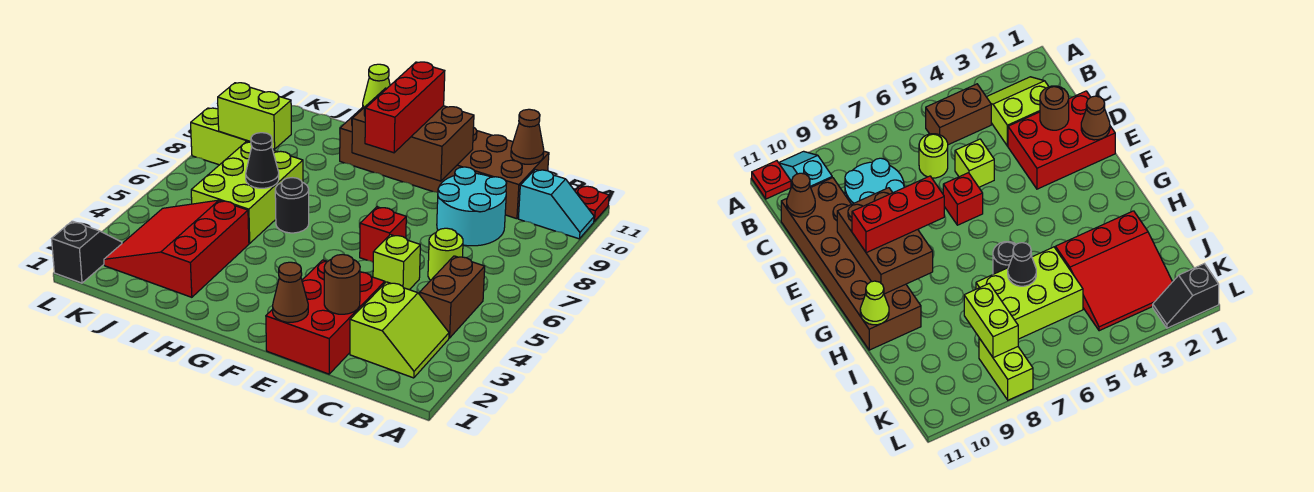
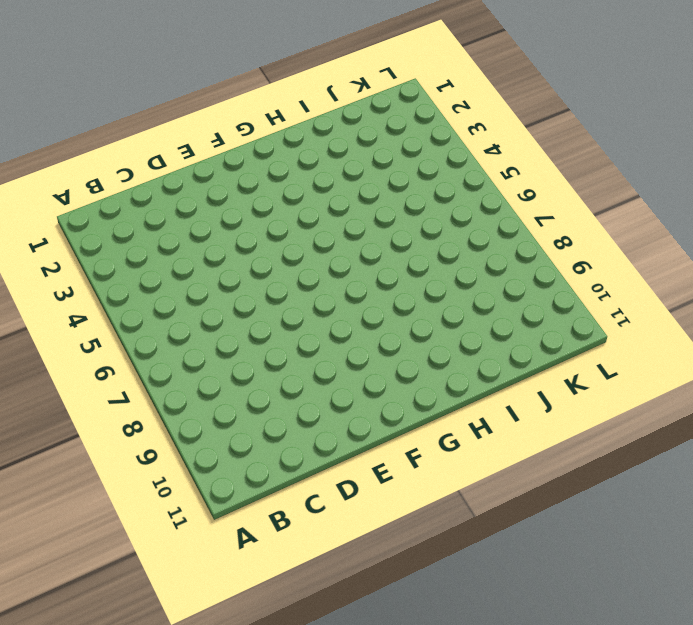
none -> cyan slope A10:B10 level 1 top B
none -> red plate A11 level 1
none -> lime slope B2:C3 level 1 top C

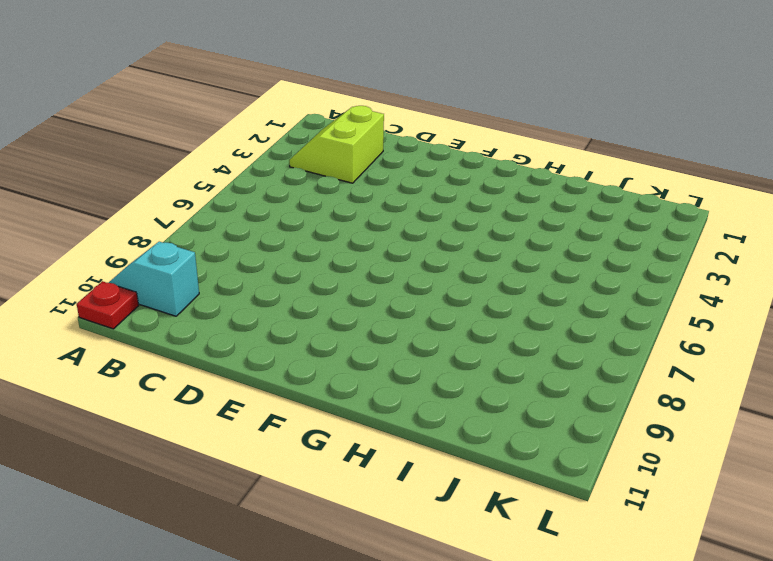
none -> brown brick B4:B5 level 1
none -> lime round brick C6 level 1
none -> cyan round brick C8:D9 level 1

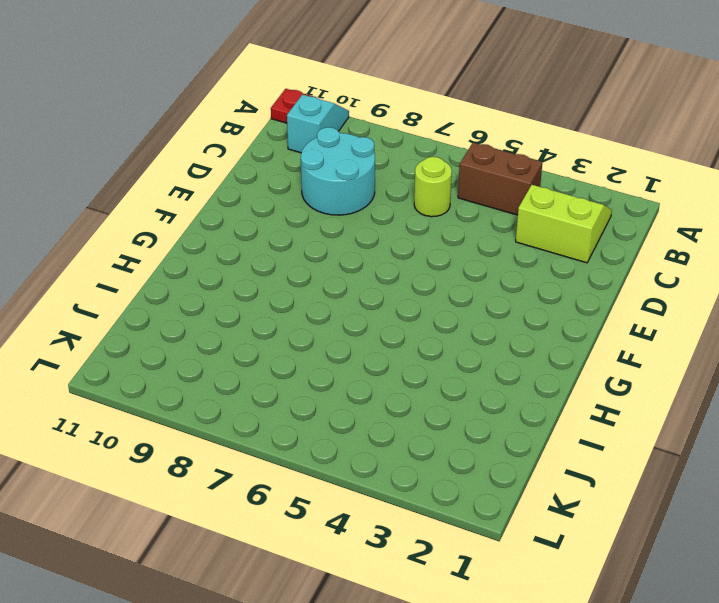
none -> brown brick C10:H11 level 1
none -> red brick D1:E3 level 1
none -> lime brick D5 level 1

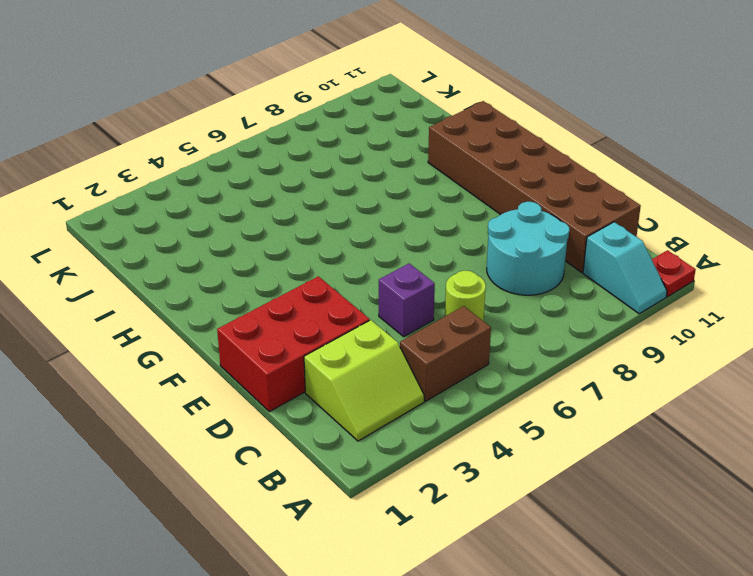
purple brick D5 level 1 -> lime brick D5 level 1
none -> red brick E6 level 1
none -> black round brick H6 level 1
none -> red slope I2:K4 level 1 top I

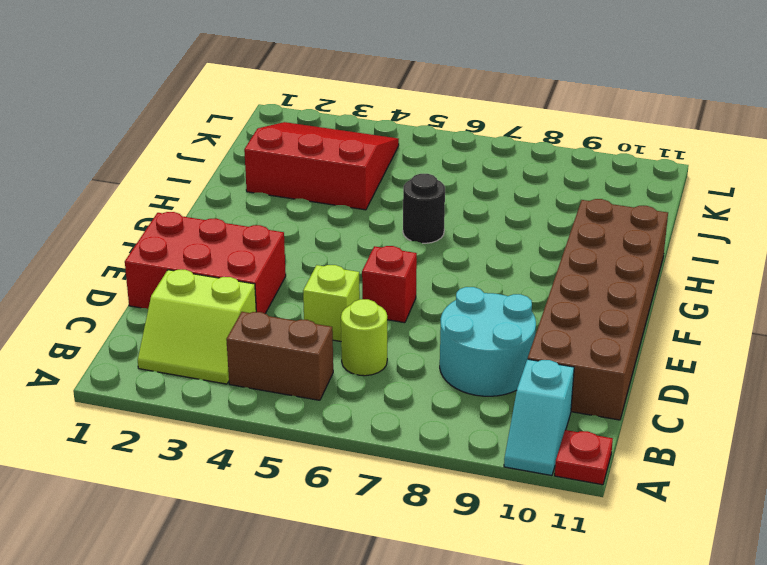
none -> lime brick I5:J7 level 1
none -> lime brick K8:L8 level 1
none -> black slope L1:L2 level 1 top 1

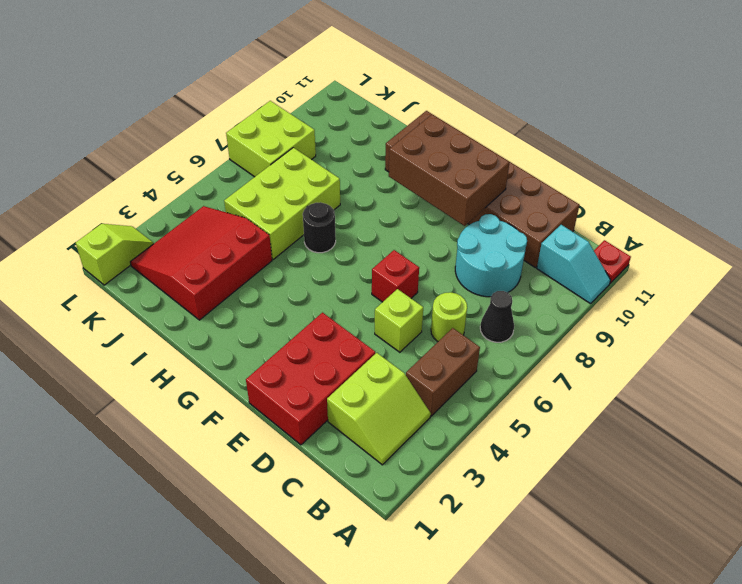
black cone B7 level 1 -> black cone I6 level 2
lime brick K7:L8 level 1 -> lime brick K8:L8 level 1
lime slope L1:L2 level 1 top 1 -> black slope L1:L2 level 1 top 1
none -> brown cone C11 level 2
none -> brown round brick D2 level 2
none -> brown cone E1 level 2

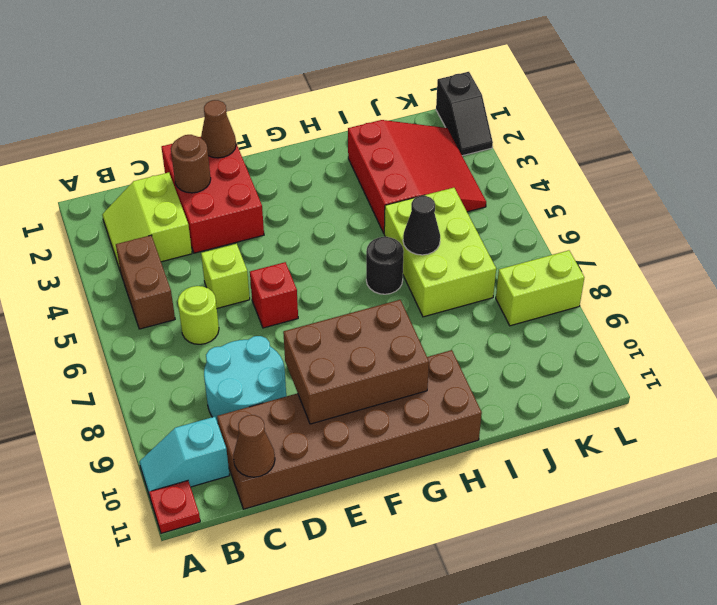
none -> lime cone H11 level 2
none -> lime brick J8:K8 level 2
none -> red brick F8:F10 level 3

